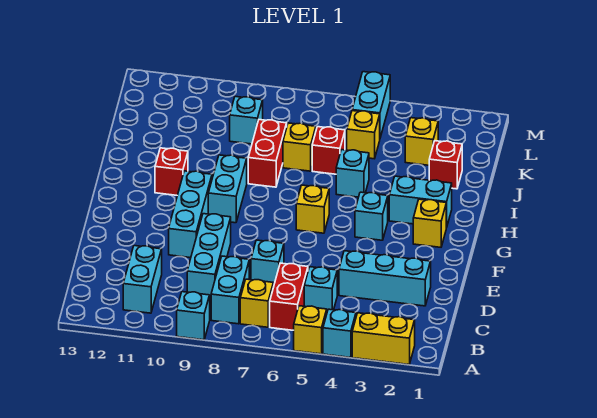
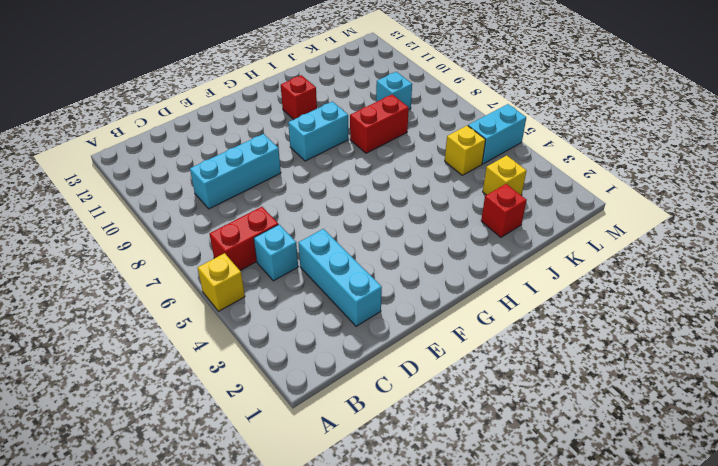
none -> yellow brick A2:A3 level 1
none -> cyan brick A4 level 1
none -> cyan brick A9 level 1

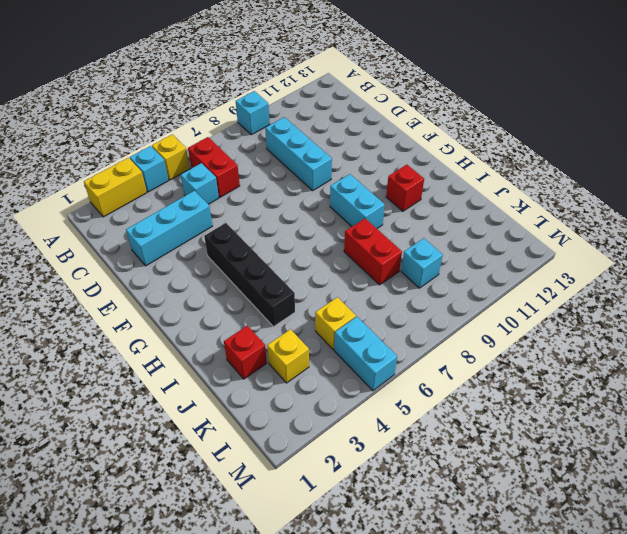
black brick F4:I4 level 1 -> cyan brick G4 level 1
none -> yellow brick B7 level 1
none -> cyan brick B8:C8 level 1
none -> cyan brick B11:C11 level 1

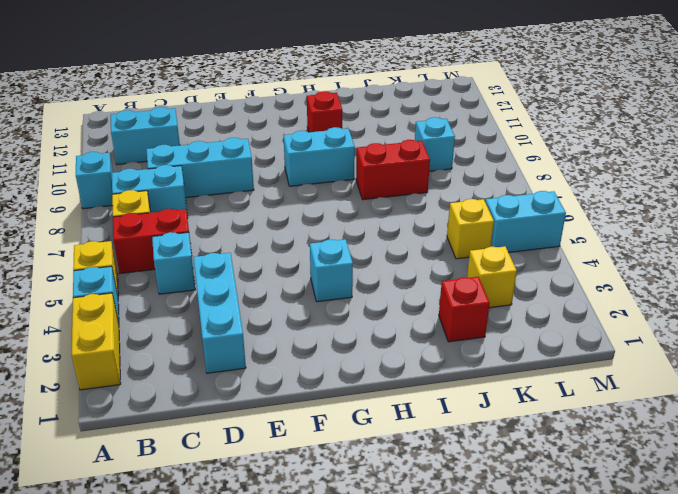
none -> cyan brick D7 level 1
none -> cyan brick E10:G10 level 1
none -> yellow brick G2 level 1

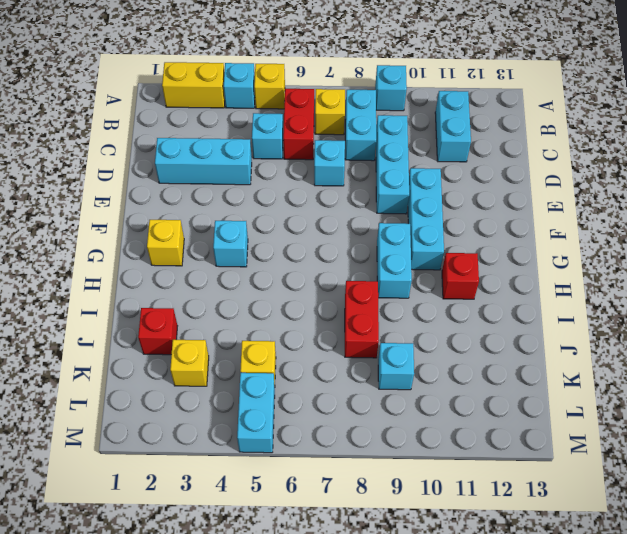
none -> yellow brick G6 level 1
none -> cyan brick H2:H3 level 1
none -> cyan brick I5 level 1

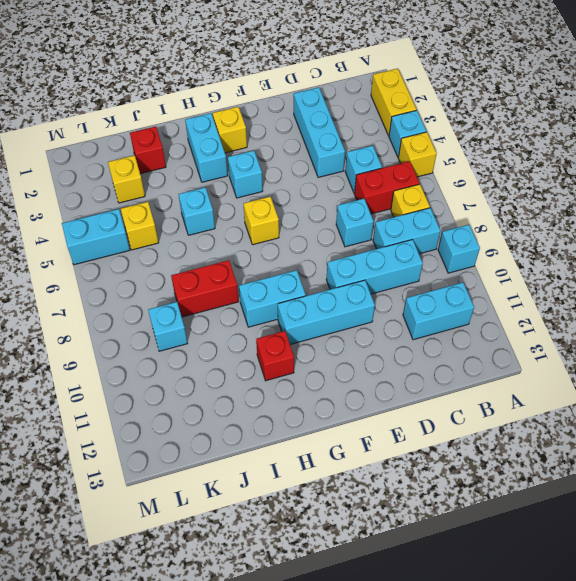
none -> red brick J6 level 1
none -> yellow brick J7 level 1

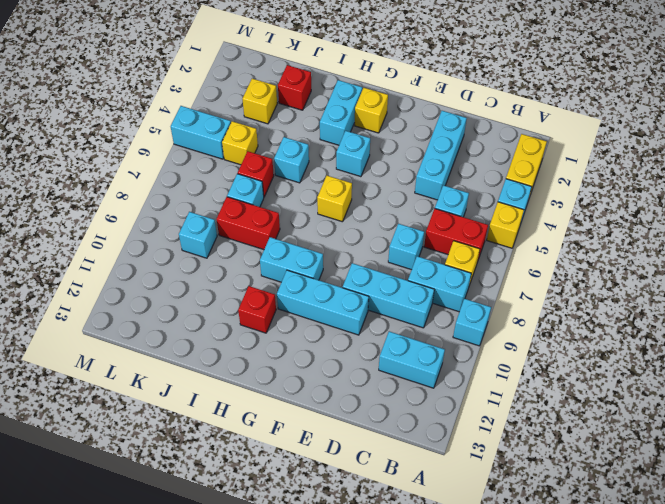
cyan brick J7 level 1 -> yellow brick J7 level 1

